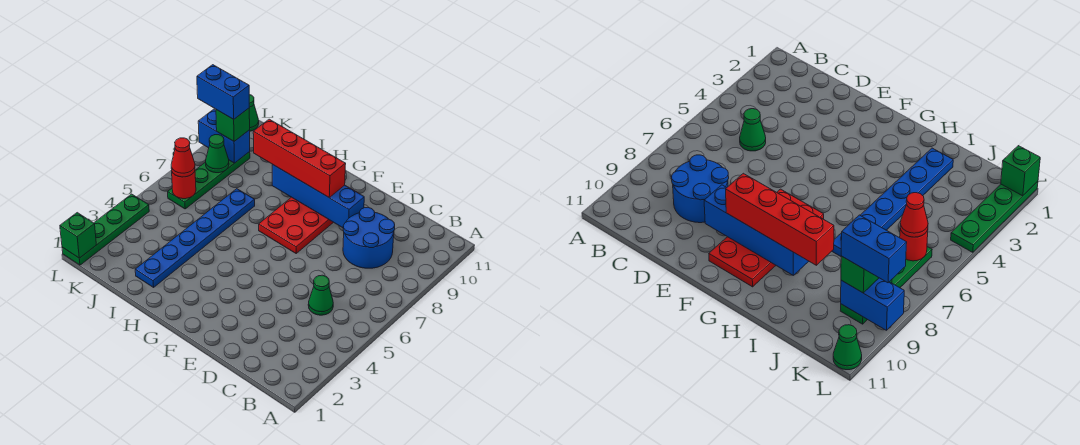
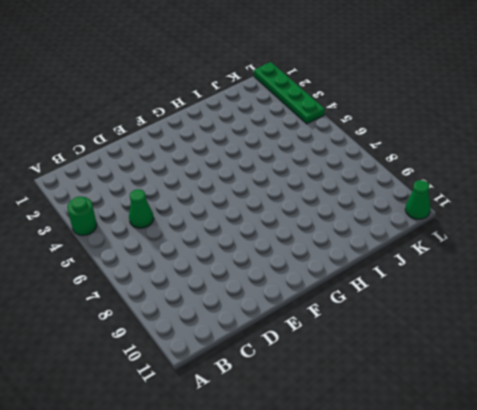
green round brick A4 level 1 -> none
none -> blue round brick C8:D9 level 1
none -> red plate F7:G10 level 1
none -> blue plate I2:I7 level 1

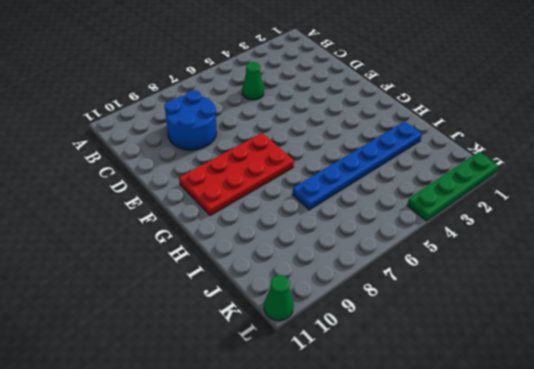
none -> green plate K6:K9 level 1
none -> blue brick E9:H9 level 2
none -> red round brick K6 level 2

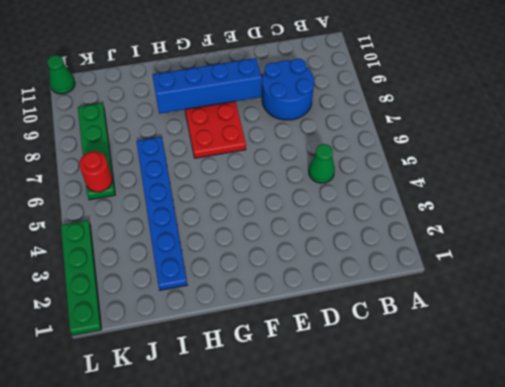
none -> green cone K8 level 2
none -> blue brick K9:L9 level 2
none -> green brick L1 level 2

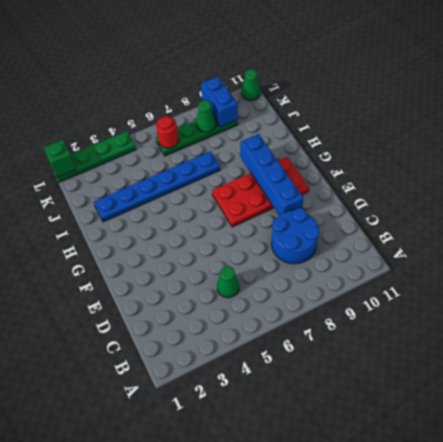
none -> red brick F9:I9 level 3
none -> red cone K6 level 3
none -> green brick K9 level 3

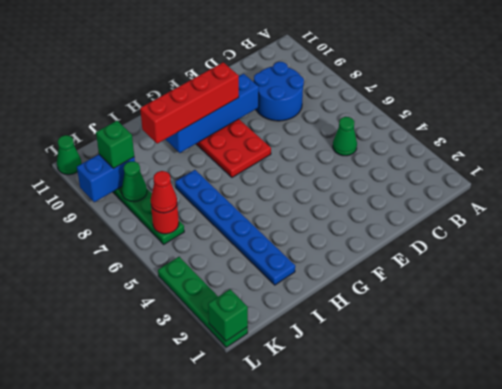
none -> blue brick K9:L9 level 4

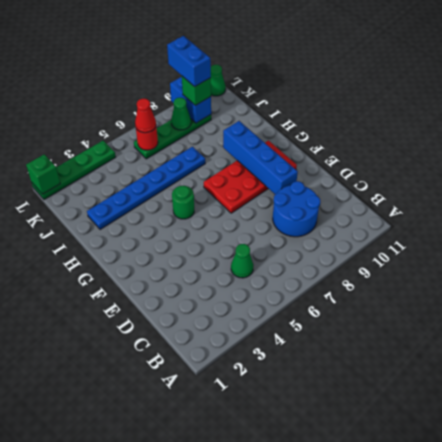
green round brick G5 level 1 -> none
none -> red brick F9:I9 level 3

